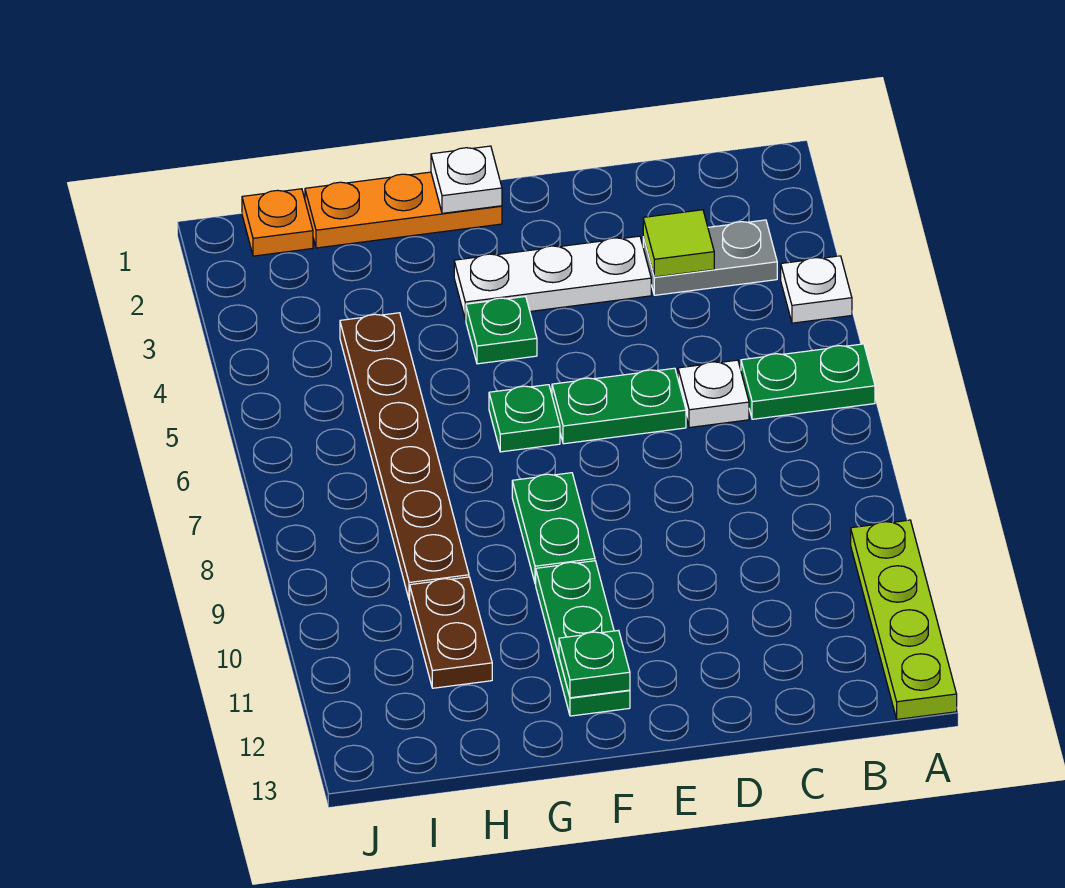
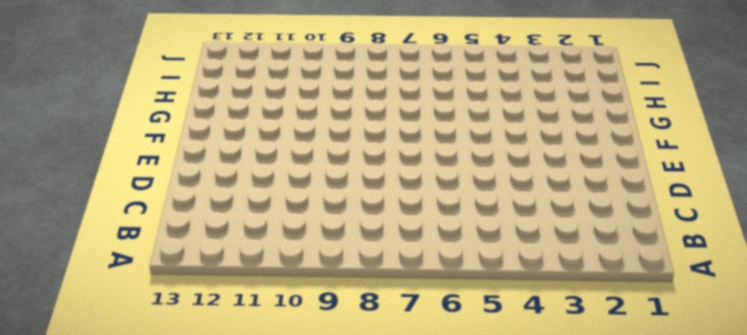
none -> white plate A4 level 1
none -> green plate A6:B6 level 1
none -> lime plate A10:A13 level 1

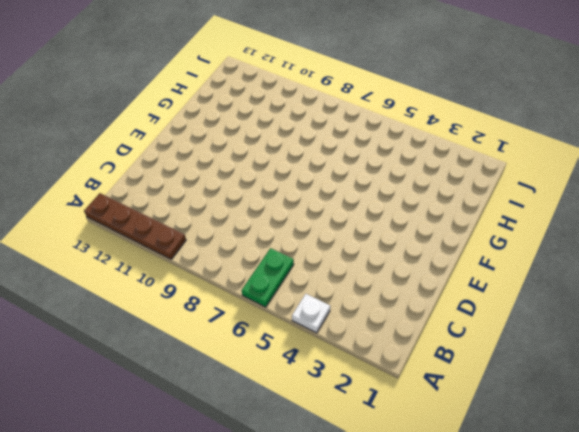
brown plate A10:A13 level 1 -> lime plate A10:A13 level 1
none -> grey plate B3:C3 level 1
none -> white plate C6 level 1
none -> white plate D3:F3 level 1

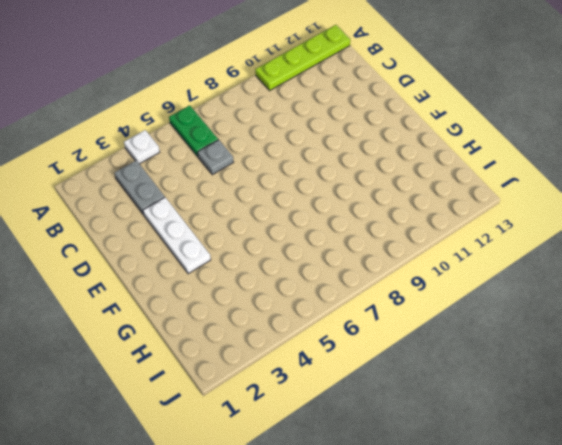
grey plate C6 level 1 -> white plate C6 level 1
none -> green plate D6:E6 level 1
none -> orange plate F1:H1 level 1
none -> green plate F4 level 1

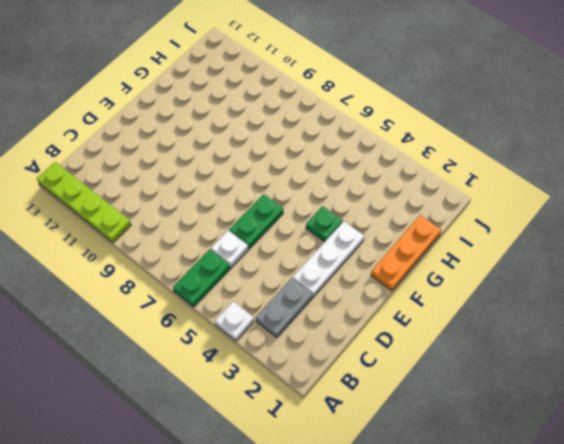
none -> green plate F6 level 1
none -> green plate F8:F9 level 1
none -> green plate F10:F12 level 1

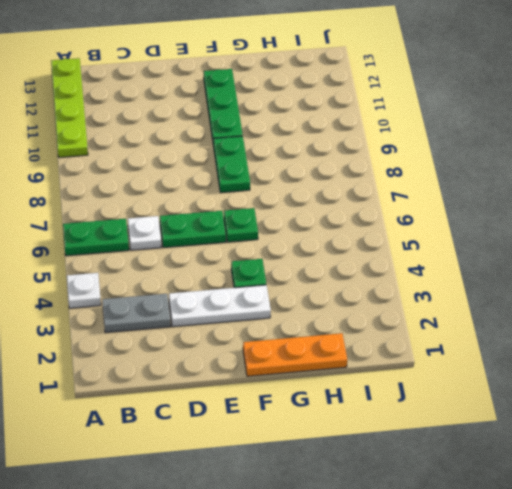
none -> brown plate H4:H9 level 1
none -> brown plate H10:H11 level 1
none -> orange plate I1 level 1

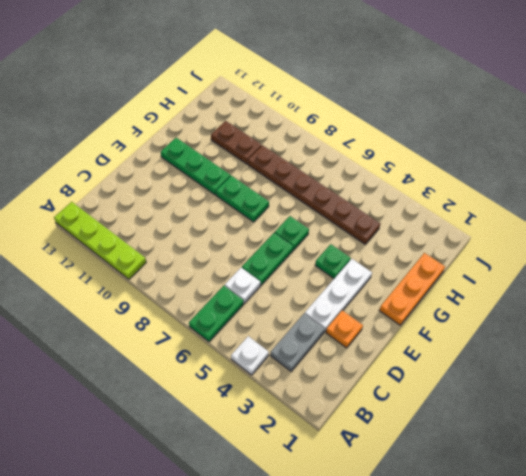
orange plate D2 level 1 -> orange plate I1 level 1
none -> lime tile C3 level 2
none -> white plate F1 level 2
none -> green plate F12 level 2

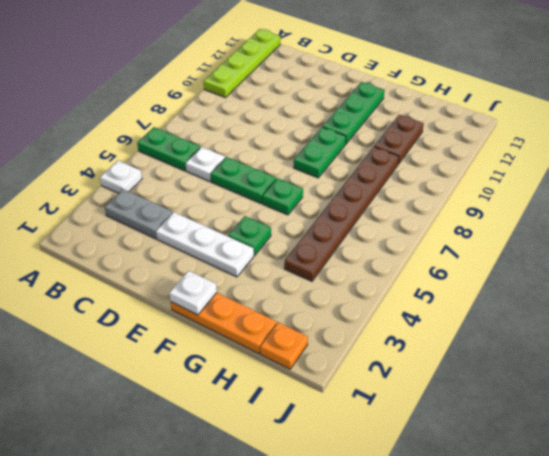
none -> lime tile C3 level 2
none -> green plate F12 level 2

